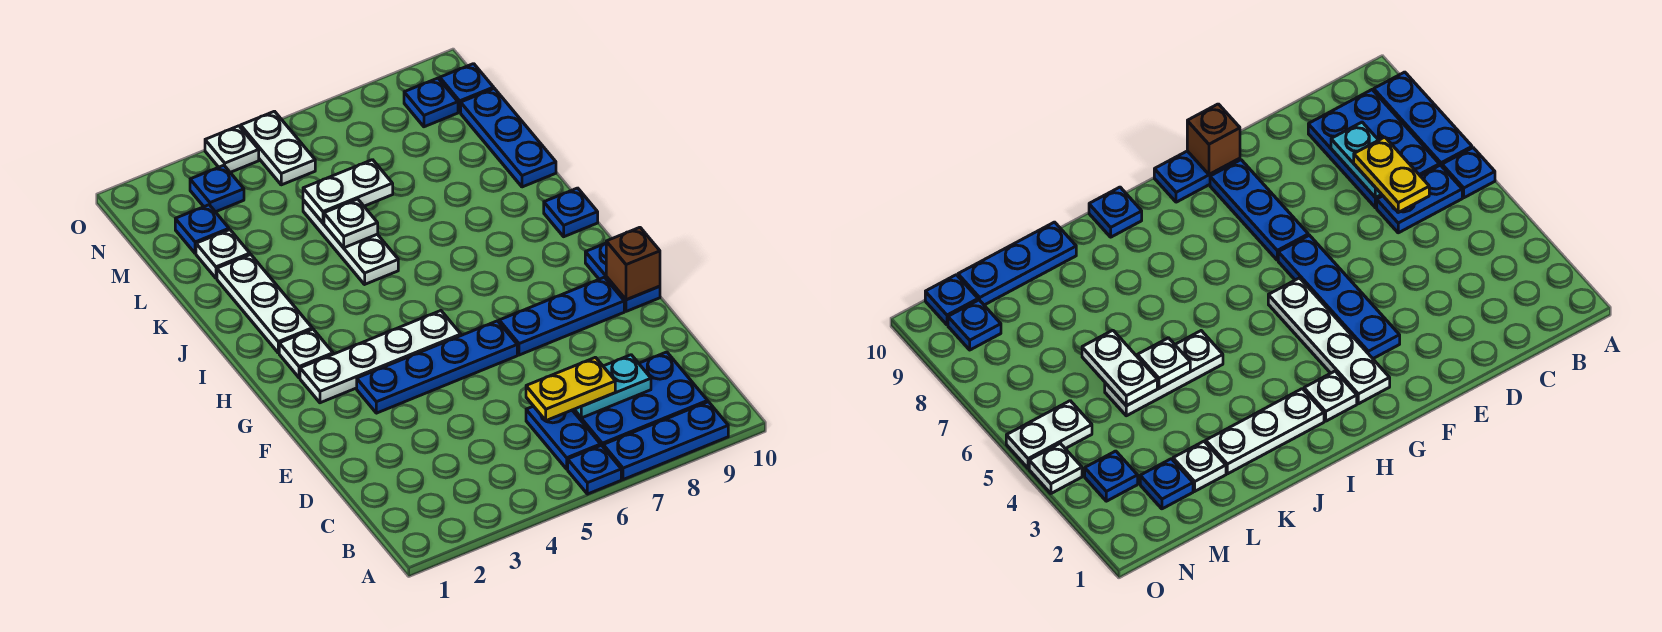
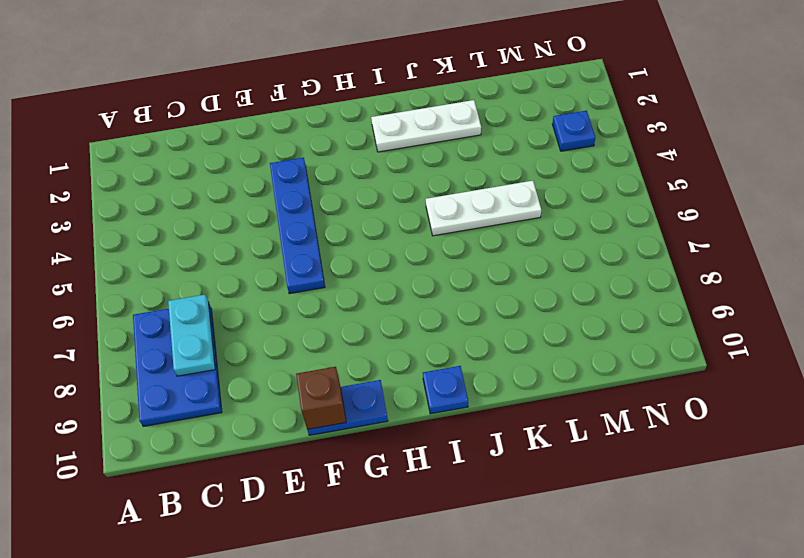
none -> blue plate A6 level 1
none -> blue plate A7:A9 level 1
none -> blue plate B6:C6 level 1

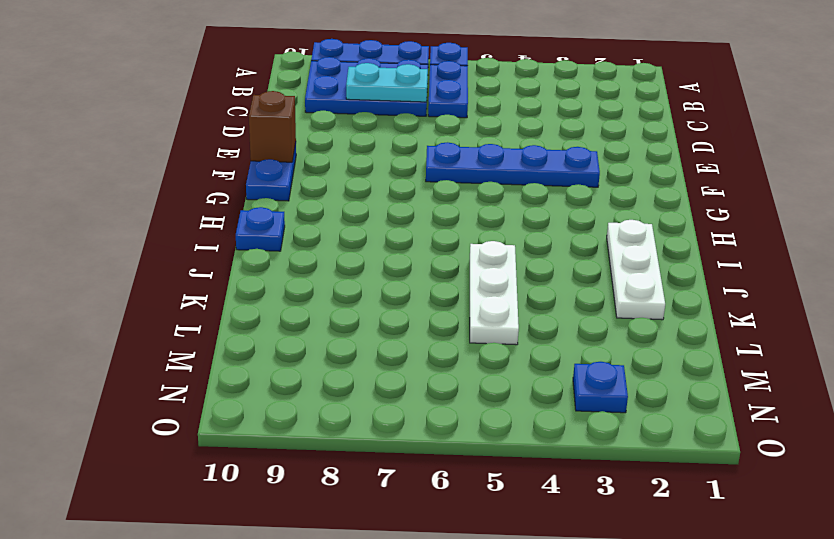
none -> blue plate F7:F9 level 1
none -> white plate G2:G5 level 1
none -> white plate H2 level 1

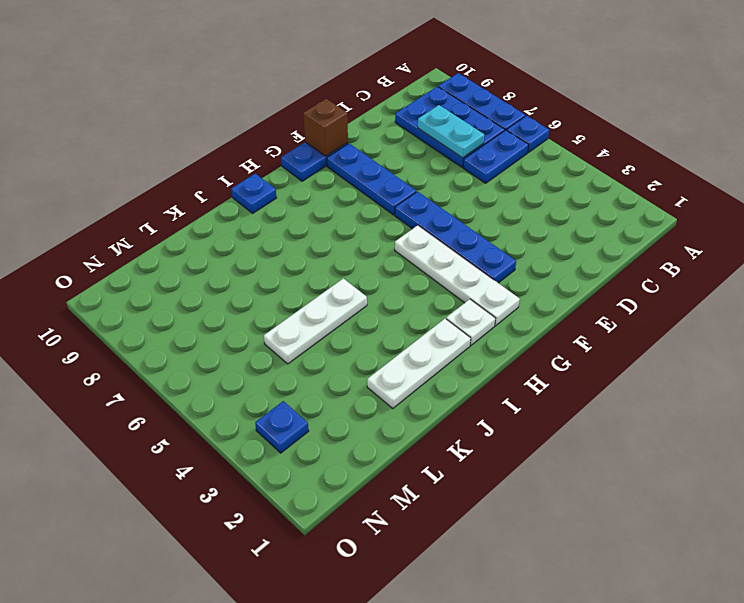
none -> blue plate K10:M10 level 1
none -> white plate L2 level 1
none -> blue plate M2 level 1

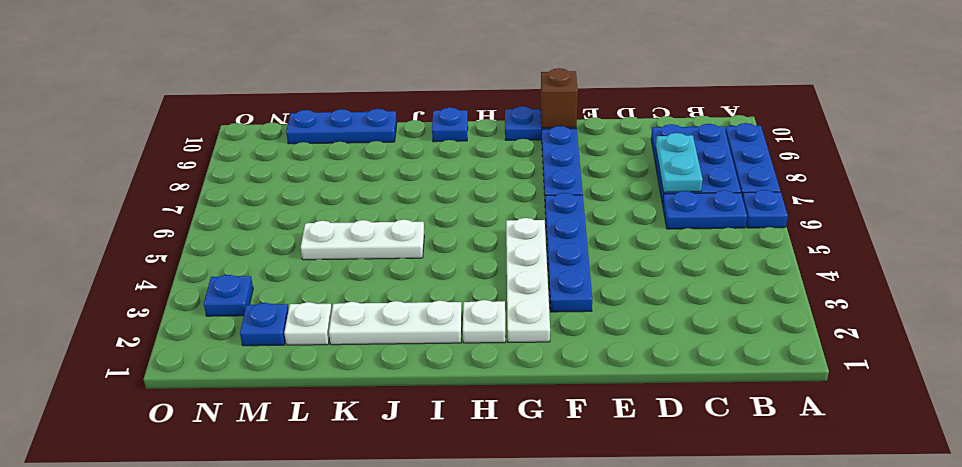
none -> white plate N5:O5 level 1
none -> blue plate N9 level 1
none -> blue plate N10 level 1

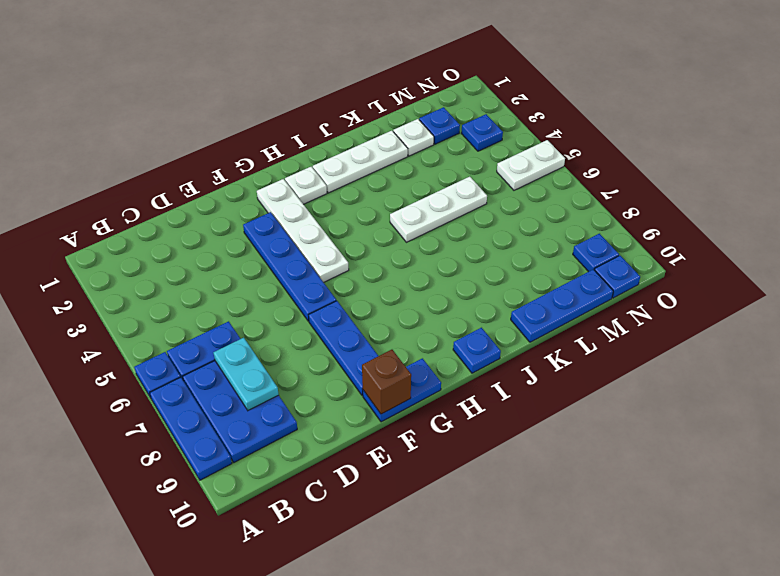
none -> white plate O4 level 1
none -> white plate K5 level 2
none -> white plate L5:L6 level 2

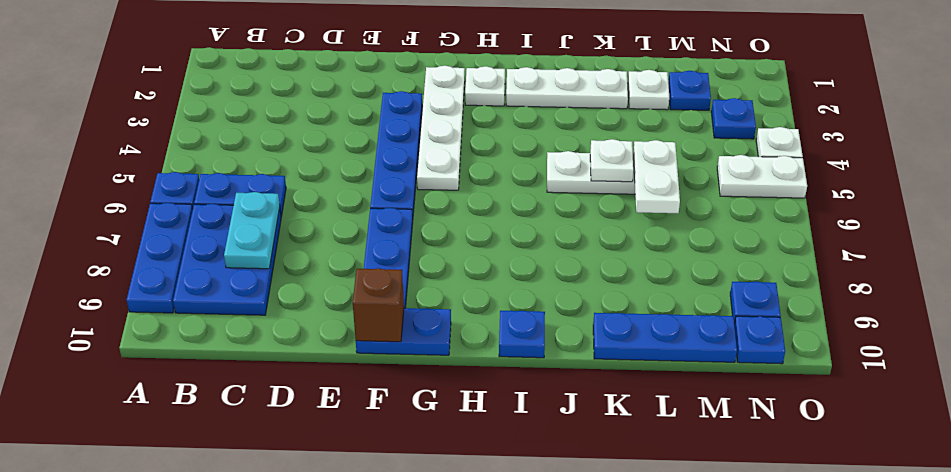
none -> yellow plate C6:C7 level 3

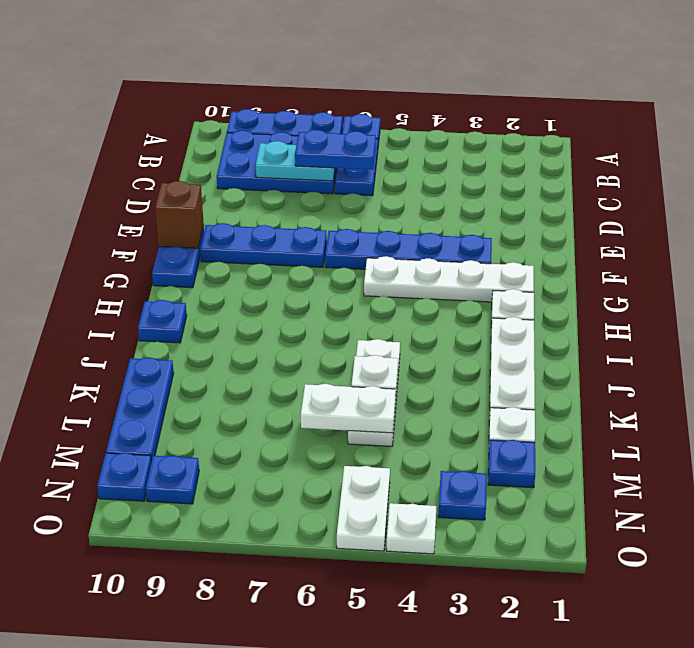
blue plate C6:C7 level 3 -> yellow plate C6:C7 level 3

